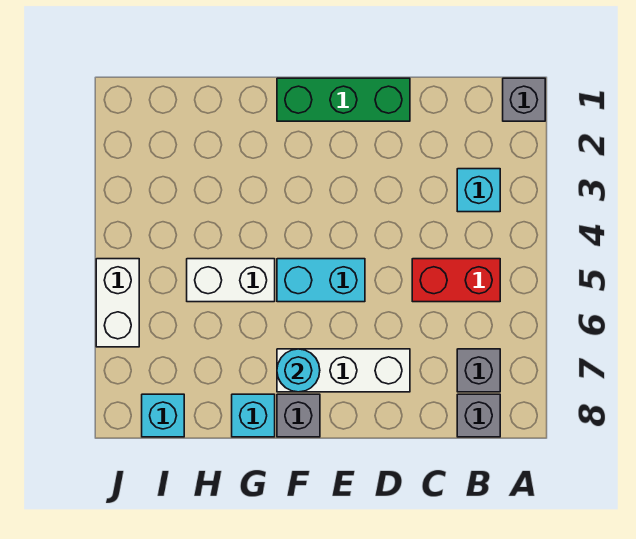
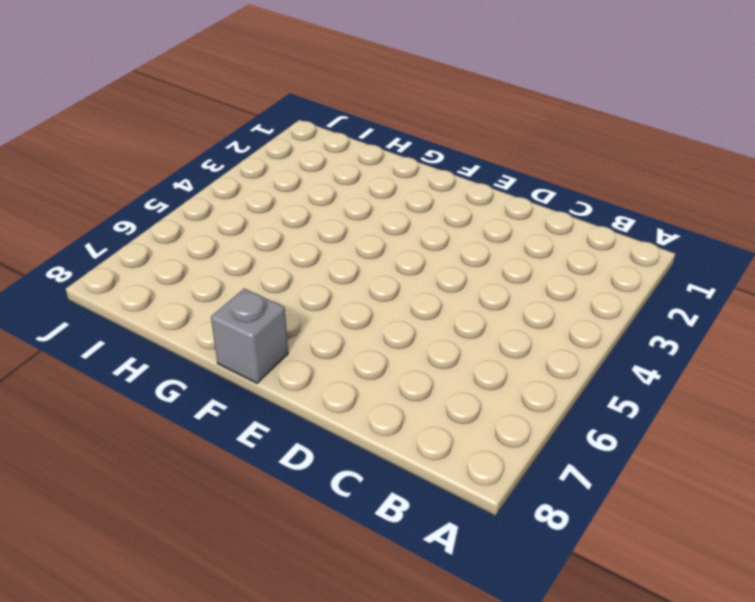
none -> grey brick A1 level 1
none -> cyan brick B3 level 1
none -> red brick B5:C5 level 1

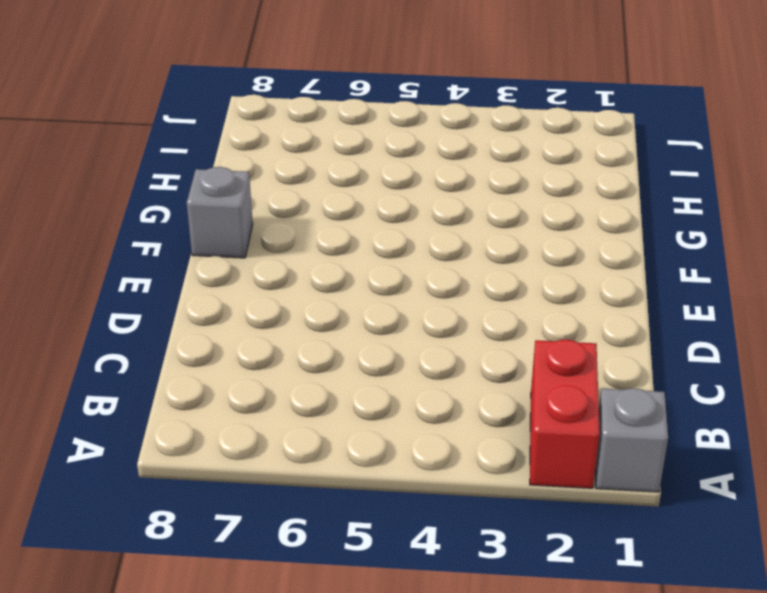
red brick A2:B2 level 1 -> red brick B5:C5 level 1
none -> cyan brick B3 level 1
none -> grey brick B7 level 1
none -> grey brick B8 level 1

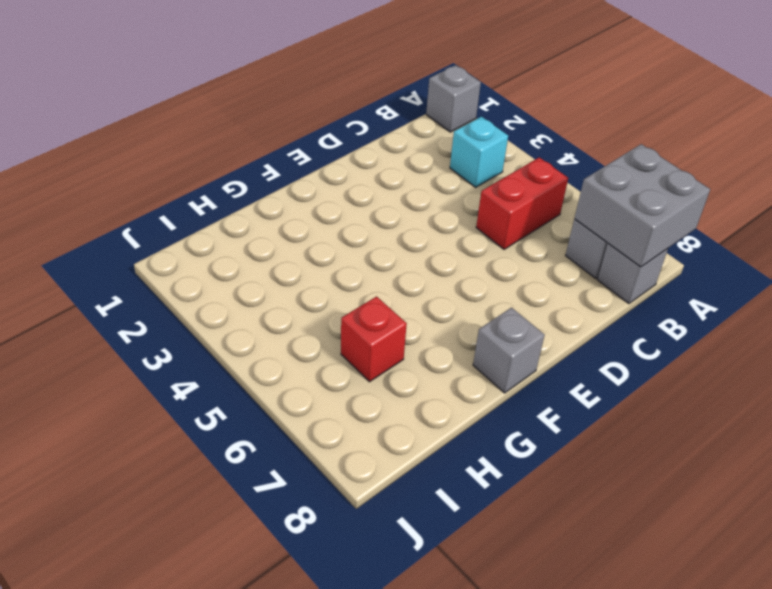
grey brick A7:B8 level 2 -> none
red brick H6 level 1 -> none
none -> green brick D1:F1 level 1
none -> white brick D7:F7 level 1
none -> cyan brick E5:F5 level 1

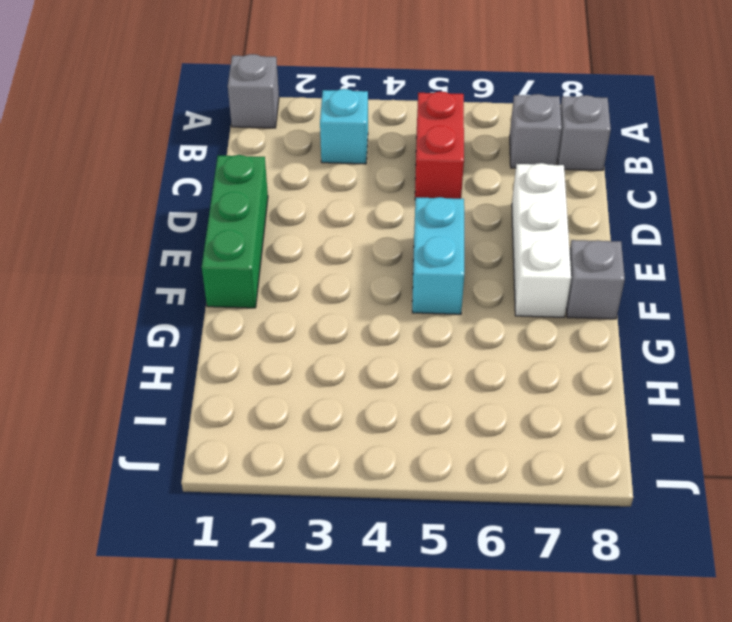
none -> white brick G5:H5 level 1
none -> cyan brick G8 level 1
none -> cyan brick I8 level 1

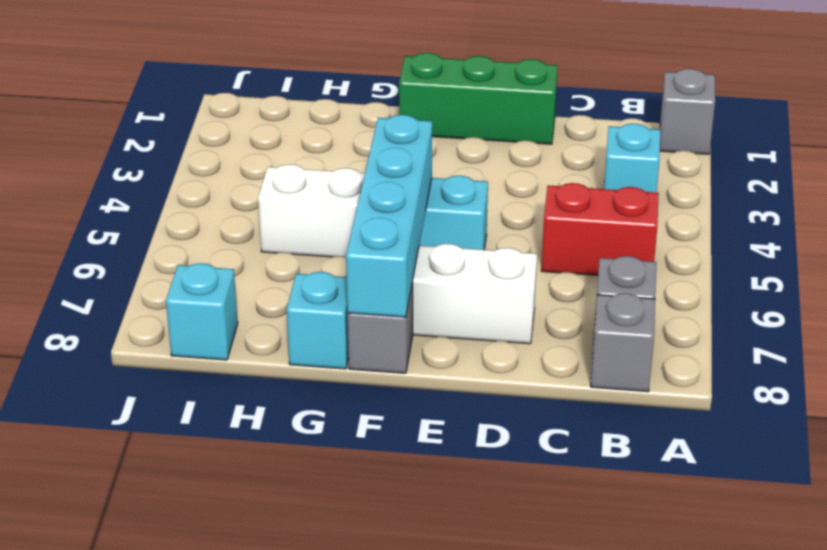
cyan brick F5:F8 level 2 -> cyan round brick F7 level 2
none -> white brick J5:J6 level 1

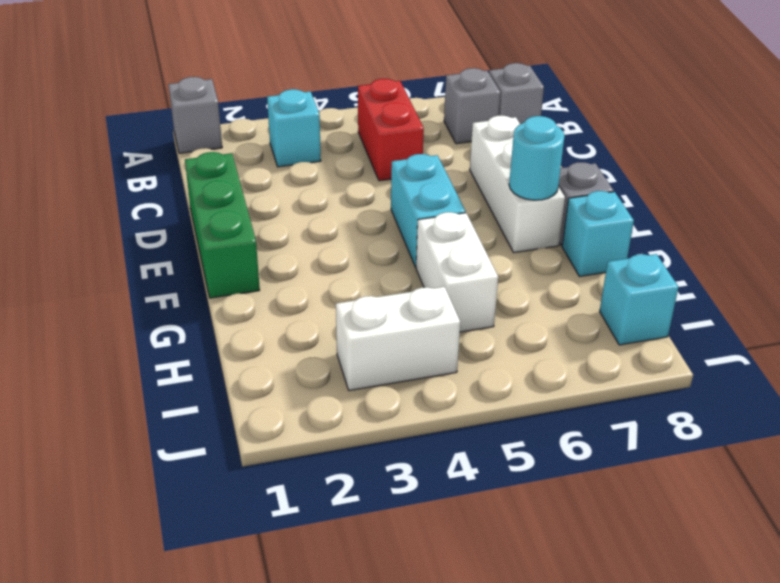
white brick I3:I4 level 1 -> white brick J5:J6 level 1

